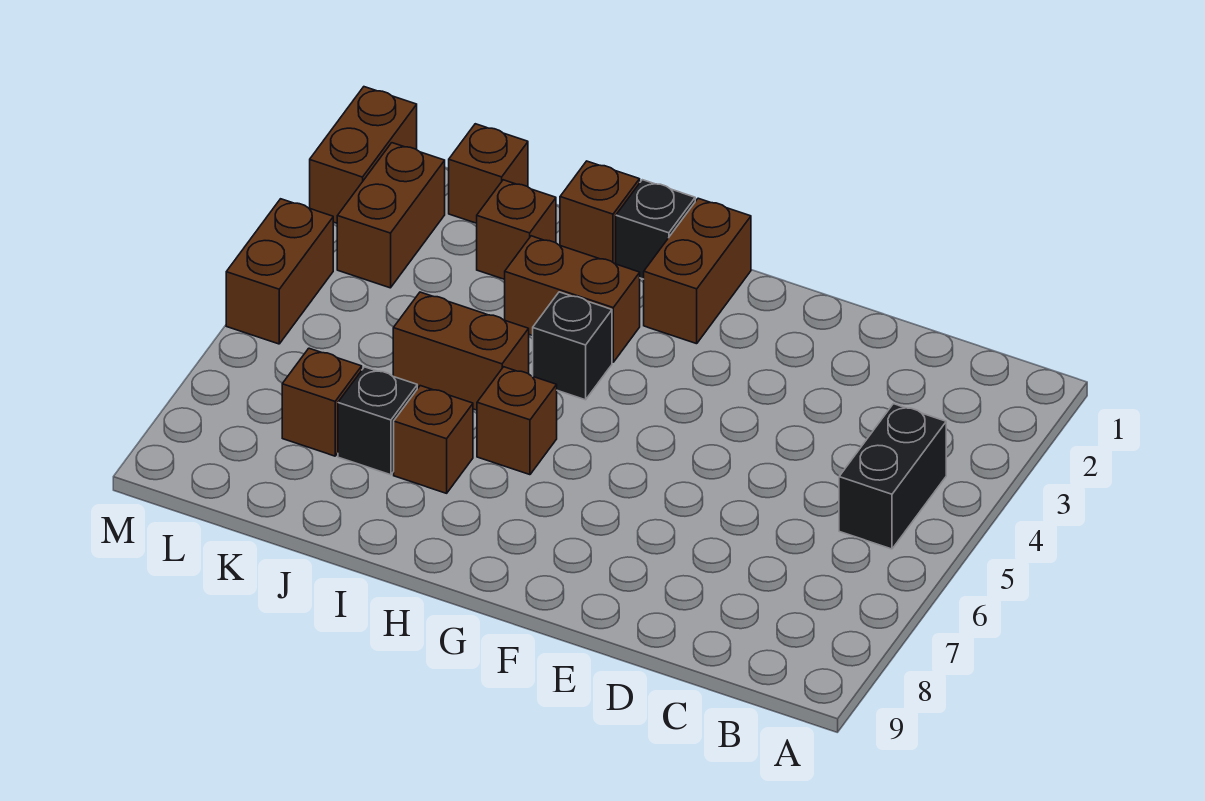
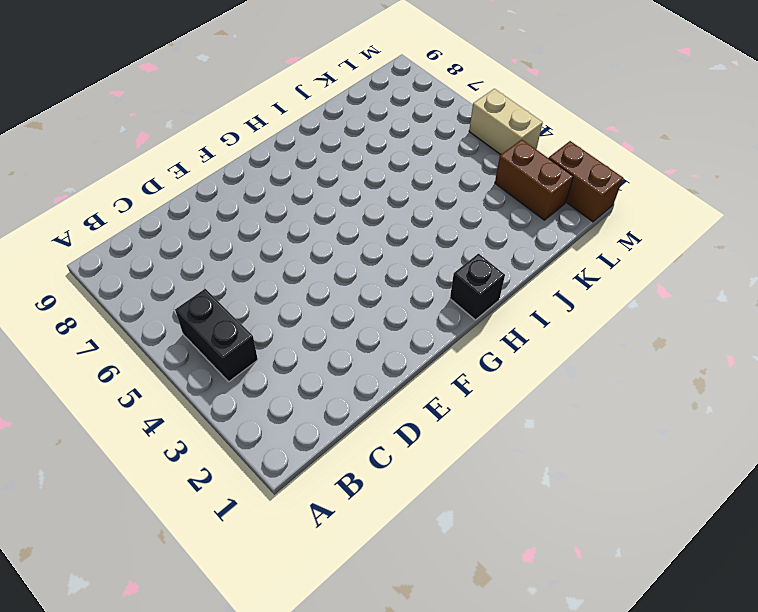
tan brick M4:M5 level 1 -> brown brick M4:M5 level 1
none -> brown brick G1:G2 level 1
none -> brown brick H3:I3 level 1
none -> black brick H4 level 1

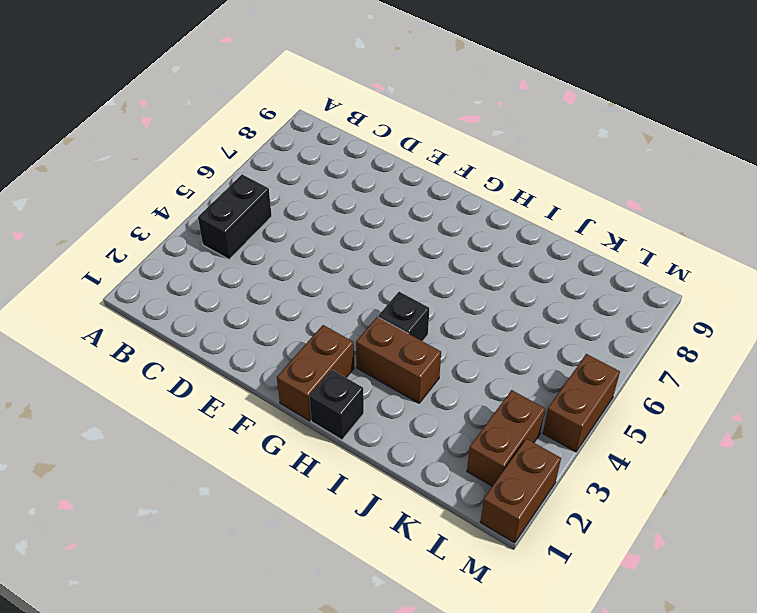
none -> brown brick H6 level 1
none -> brown brick I1 level 1
none -> brown brick I5:J5 level 1

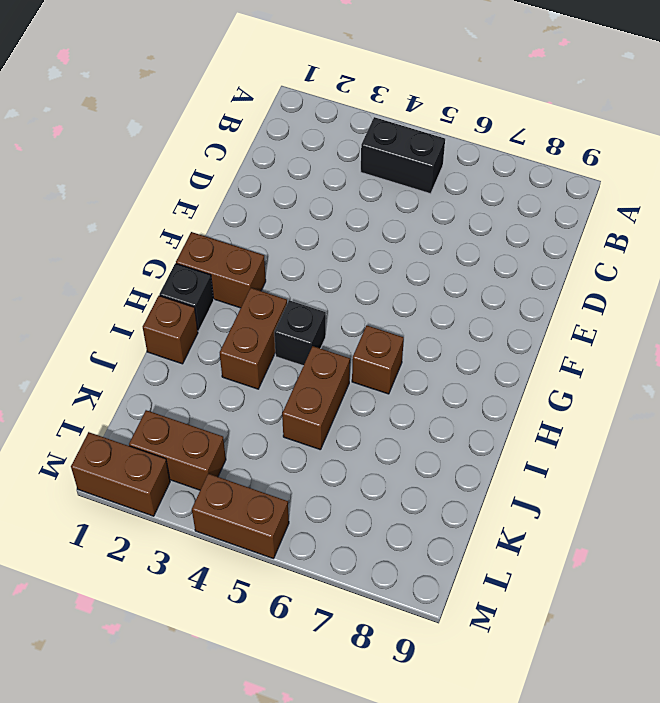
none -> brown brick I7 level 1
none -> brown brick J2 level 1
none -> black brick J7 level 1

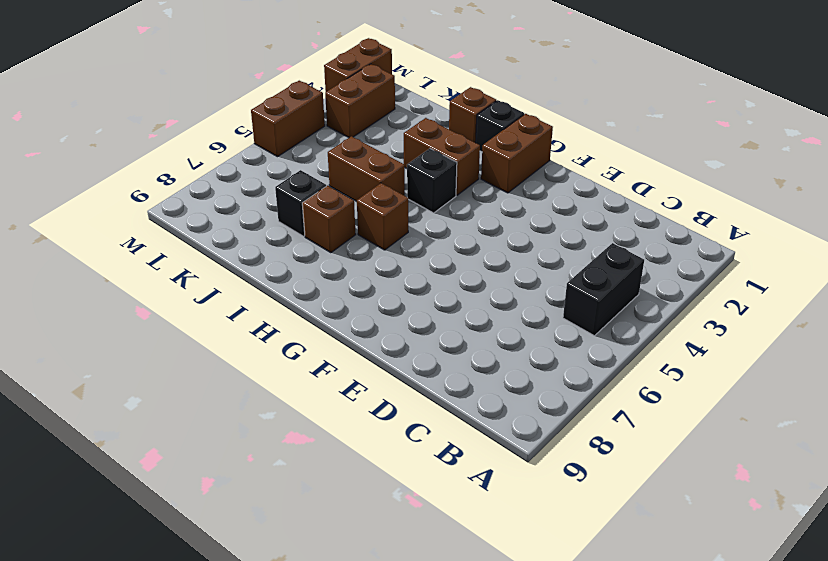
none -> brown brick J2 level 1
none -> brown brick K1 level 1
none -> brown brick K7 level 1

